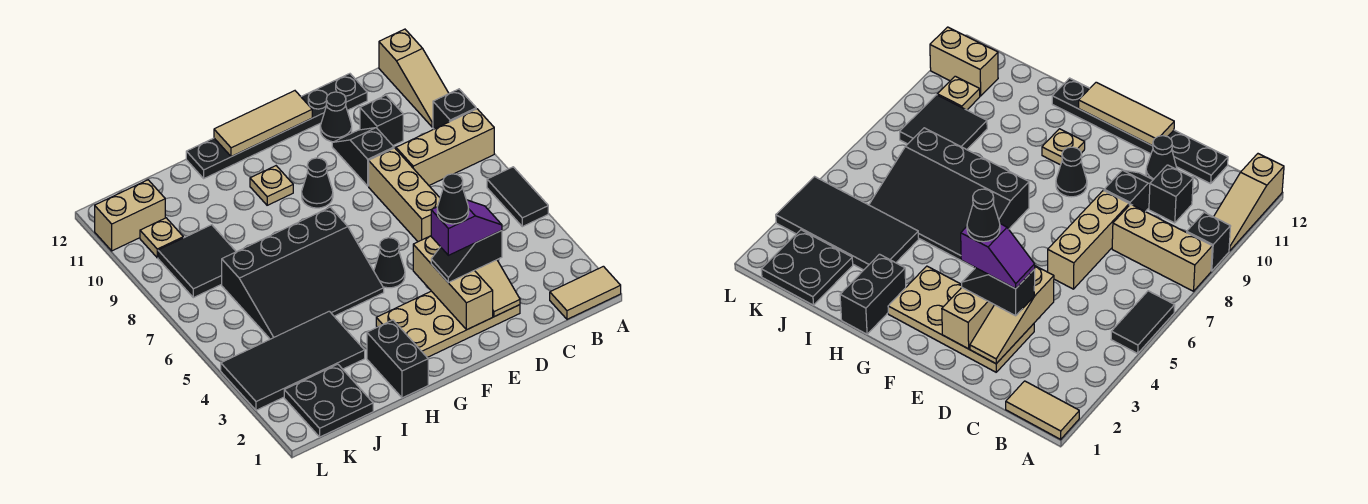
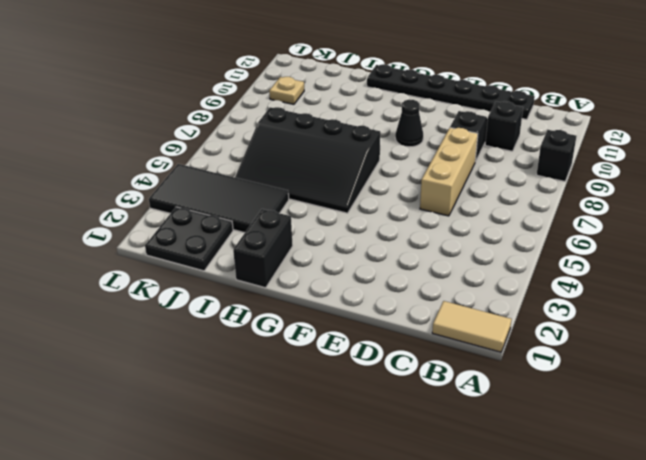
none -> black tile A5:A6 level 1
none -> tan brick A8:C8 level 1
none -> tan slope A10:A12 level 1 top 12

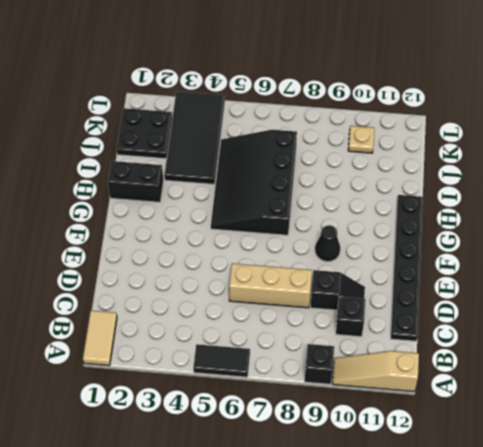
none -> tan brick A8:C8 level 1
none -> tan plate D2:G3 level 1
none -> black cone D11 level 1

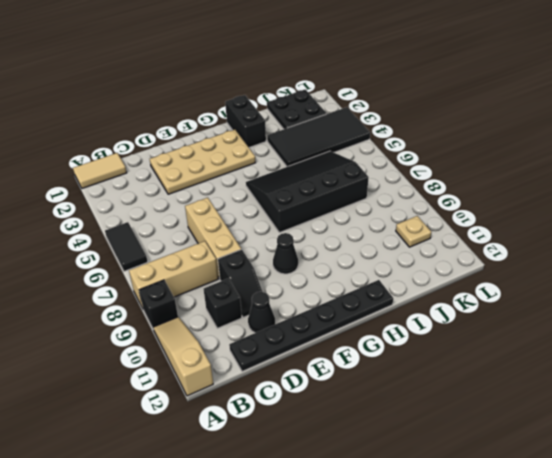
none -> black cone F5 level 1
none -> tan plate G10 level 1
none -> black tile J8:K9 level 1

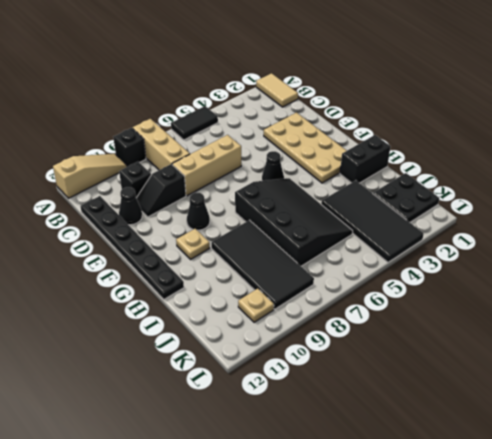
black tile H8:K9 level 1 -> black tile J8:K9 level 1
none -> tan brick K11:L11 level 1
none -> tan slope D2:D4 level 2 top 4
none -> tan brick E2:E4 level 2

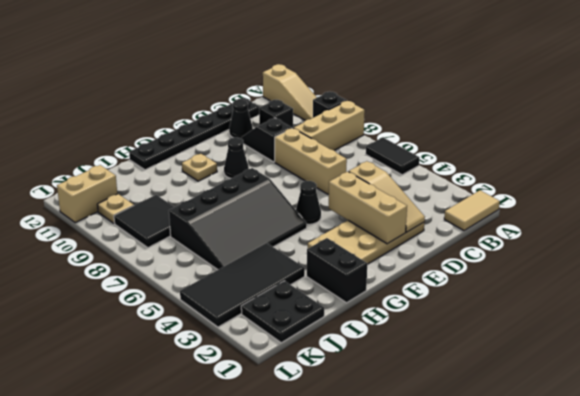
none -> tan tile E12:G12 level 2
none -> black slope D3:E3 level 3 top D
none -> purple slope D3:E3 level 4 top E

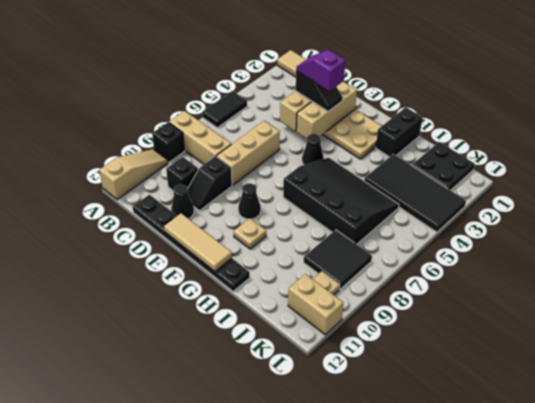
none -> black cone E3 level 5

